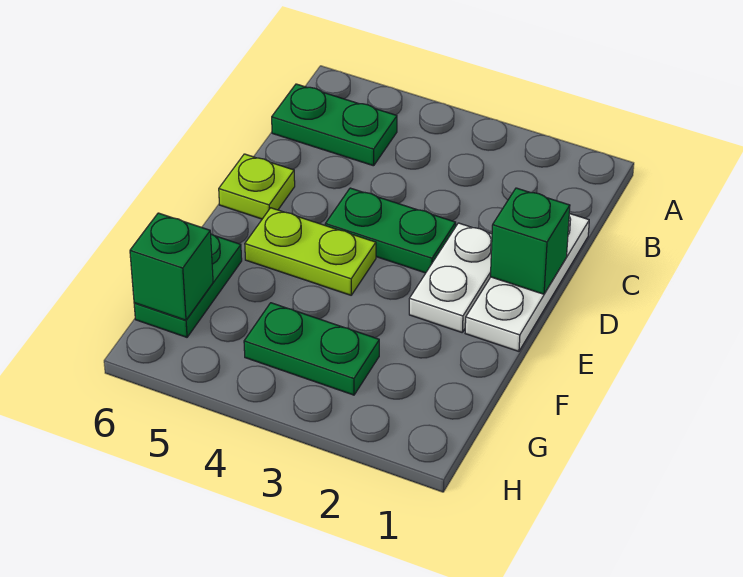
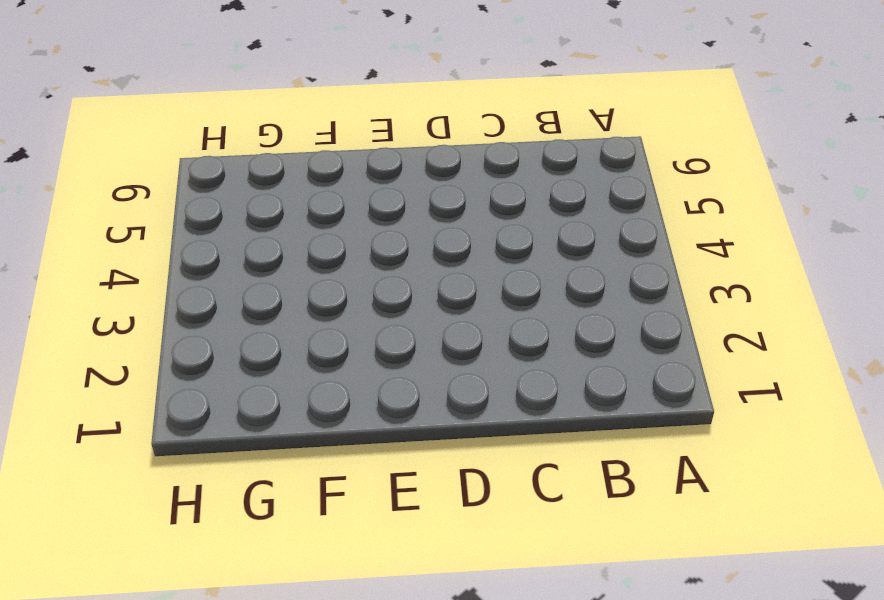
none -> green plate B5:B6 level 1
none -> white plate C1:E1 level 1

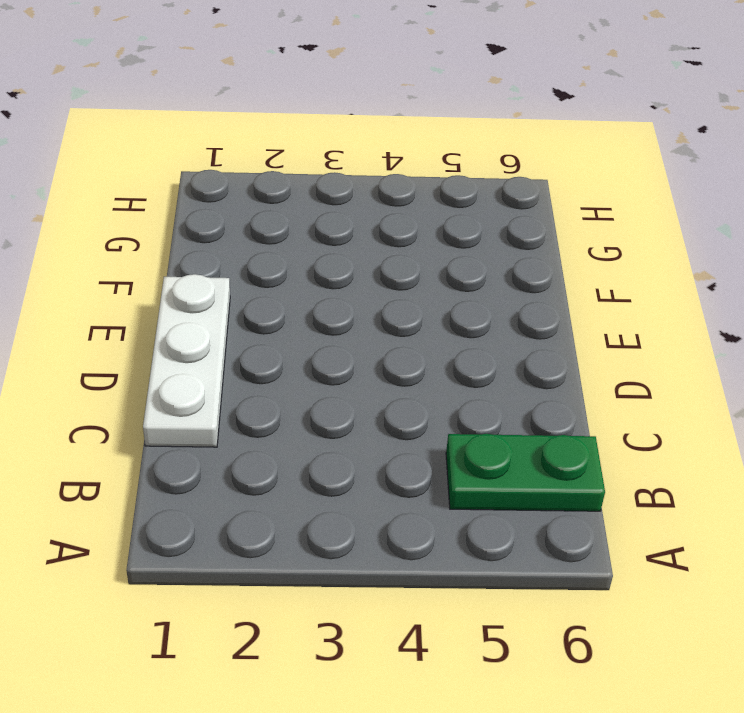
none -> white plate D2:E2 level 1
none -> green plate D3:D4 level 1

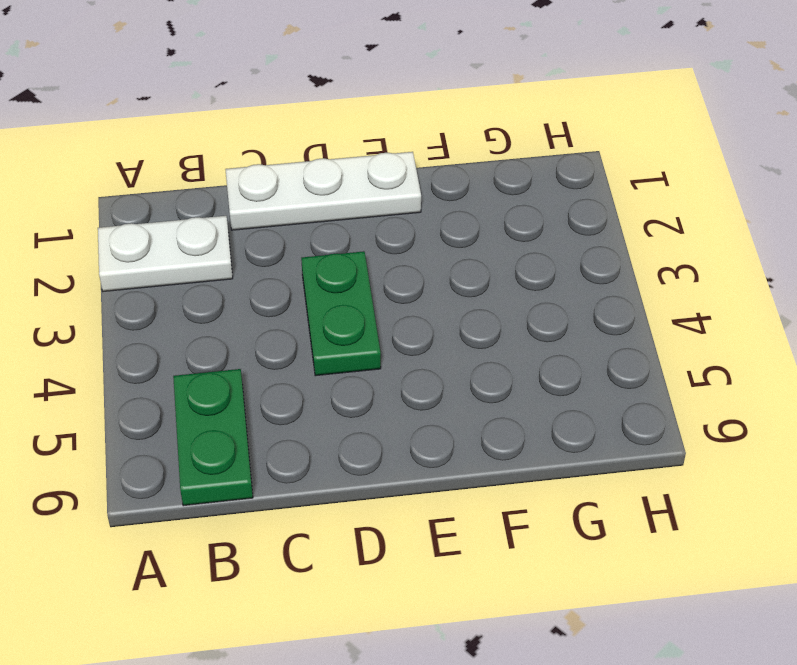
white plate A2:B2 level 1 -> white plate D2:E2 level 1
none -> lime plate D6 level 1
none -> lime plate E4:E5 level 1

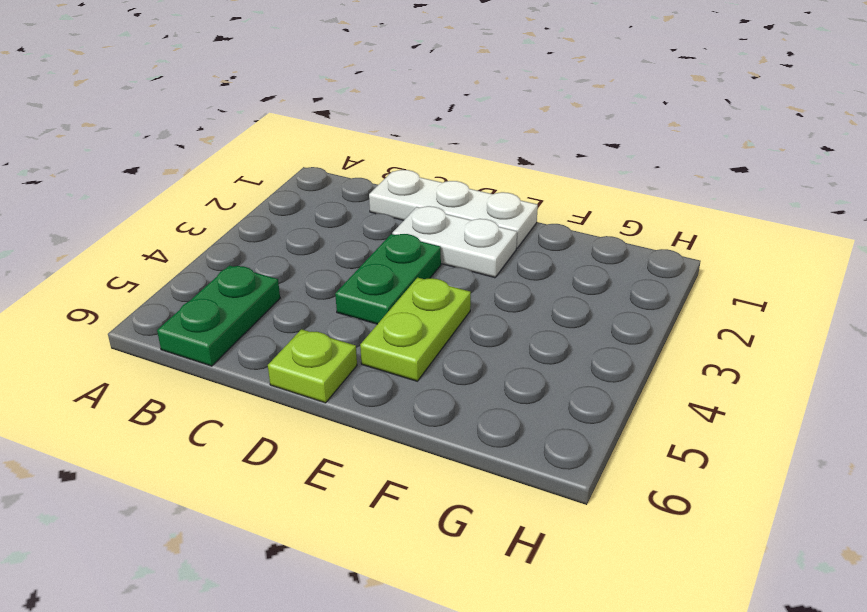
none -> green plate F6:G6 level 1
none -> green plate G3:G4 level 1

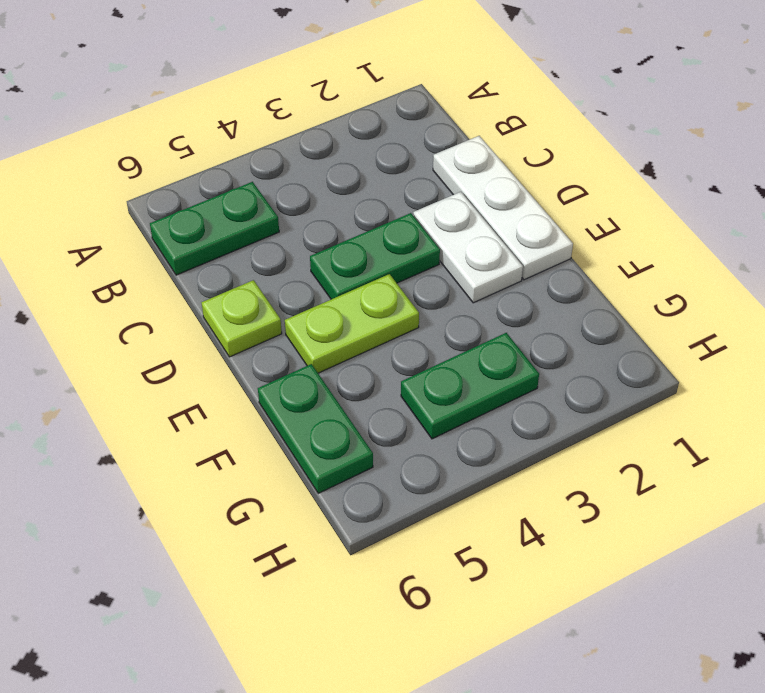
none -> green brick D1 level 2
none -> green brick G6 level 2

